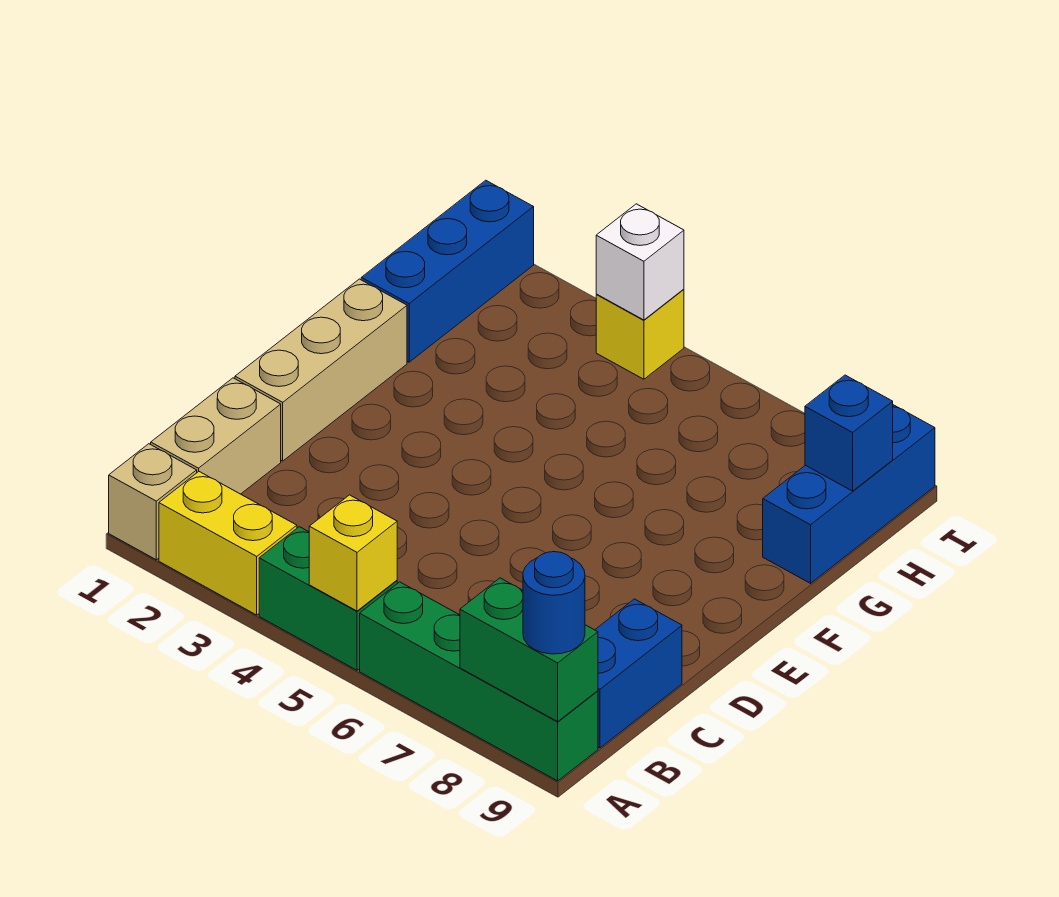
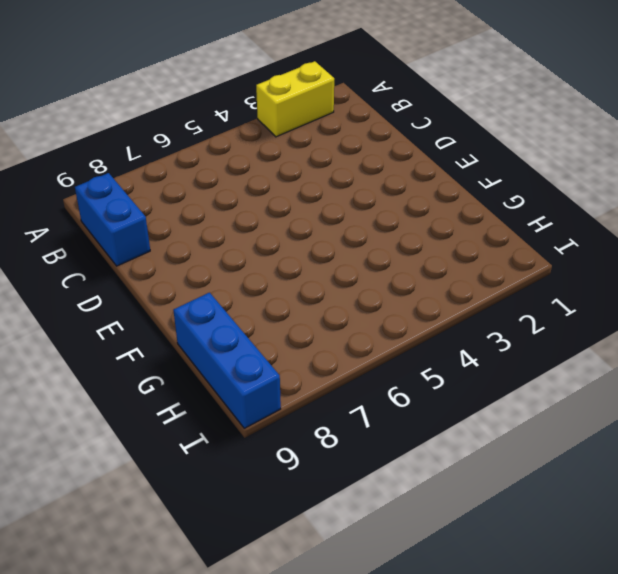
none -> tan brick A1 level 1
none -> green brick A4:A5 level 1
none -> green brick A6:A9 level 1

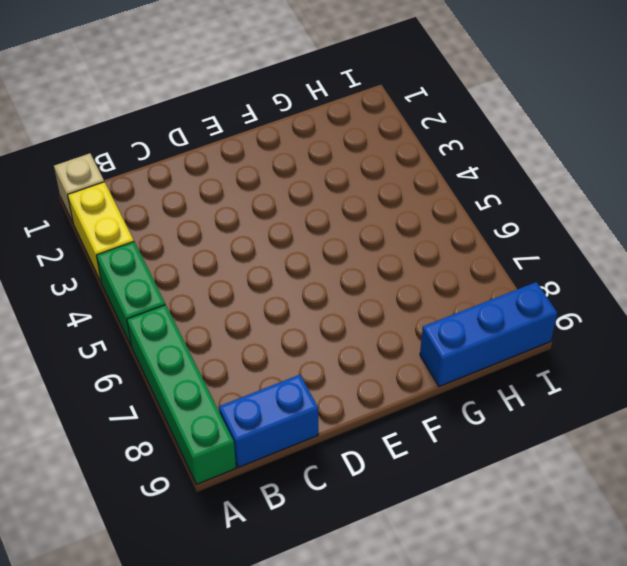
none -> tan brick B1:C1 level 1
none -> tan brick D1:F1 level 1
none -> blue brick G1:I1 level 1

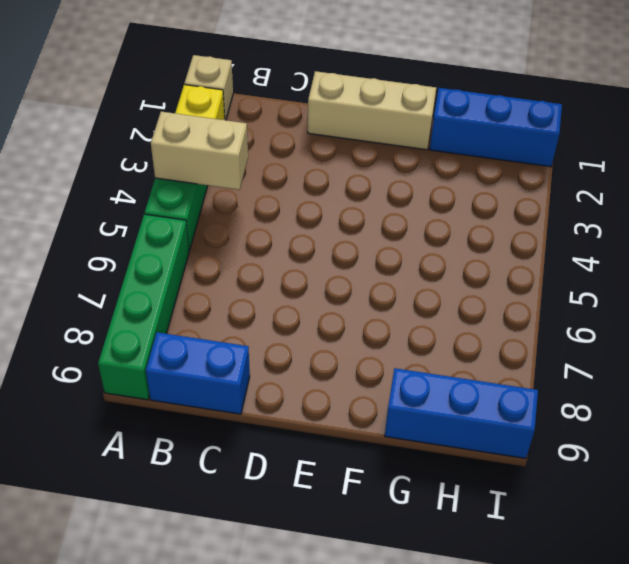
tan brick A4:B4 level 2 -> tan brick B1:C1 level 1
none -> yellow brick I4 level 1
none -> yellow brick A5 level 2
none -> green brick A8:A9 level 2

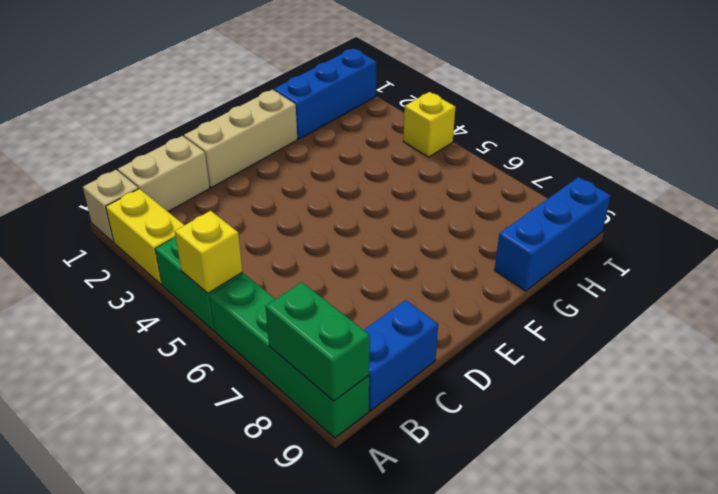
none -> blue brick H9 level 2
none -> white brick I4 level 2
none -> blue round brick A9 level 3

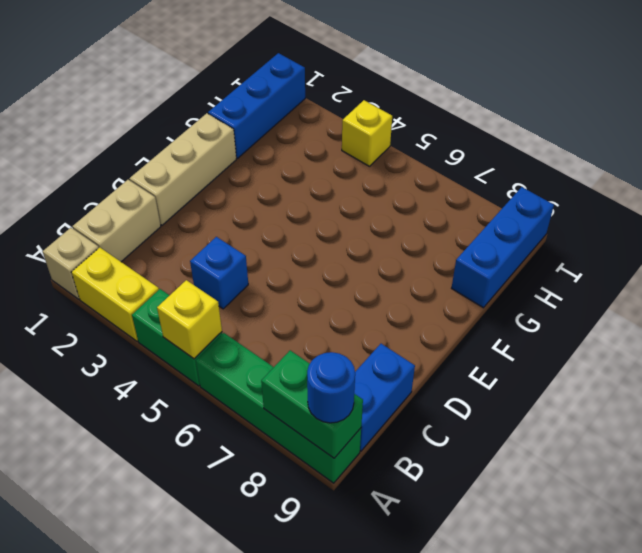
blue brick C4 level 1 -> blue brick H9 level 2
none -> white brick I4 level 2

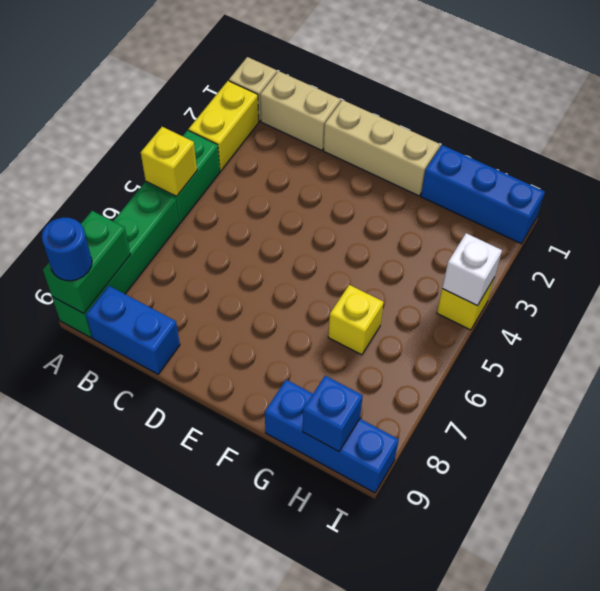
yellow brick G6 level 1 -> none

